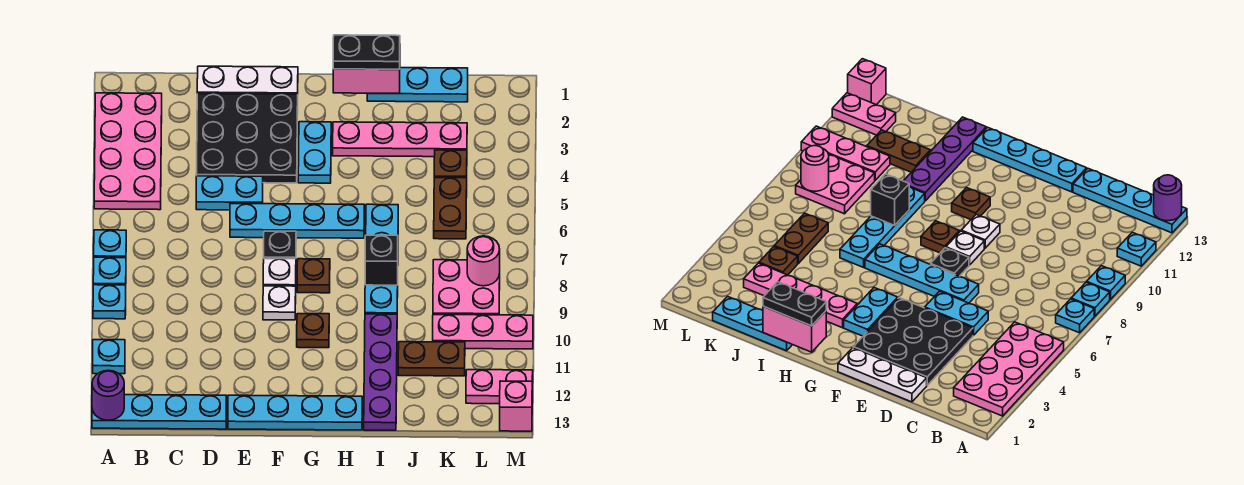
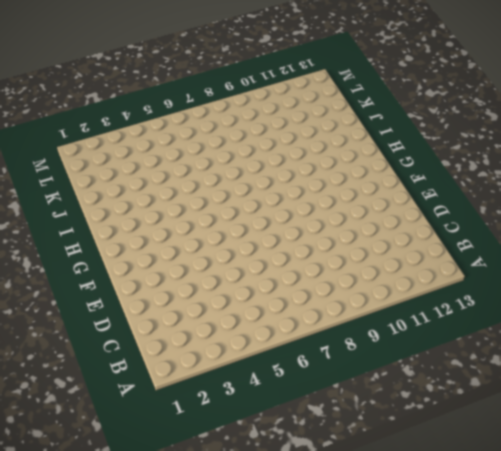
none -> pink plate A2:B5 level 1
none -> cyan plate A7 level 1
none -> cyan plate A8 level 1
none -> cyan plate A9 level 1

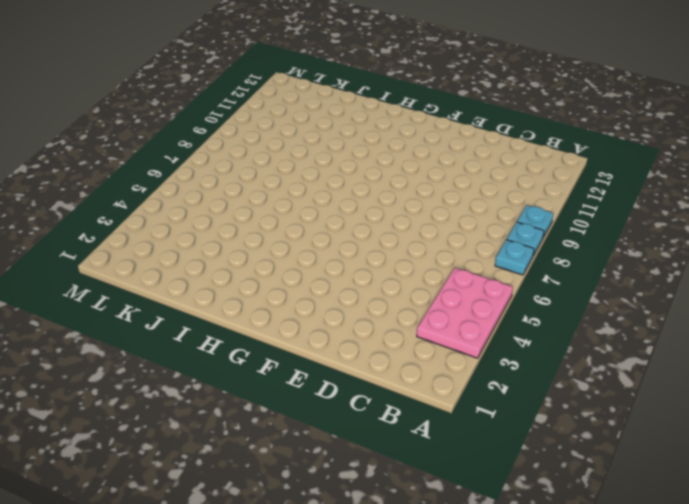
pink plate A3:B5 level 1 -> pink plate A2:B5 level 1
none -> cyan plate A11 level 1
none -> cyan plate A13:D13 level 1
none -> white plate D1:F1 level 1
none -> black plate D2:F4 level 1

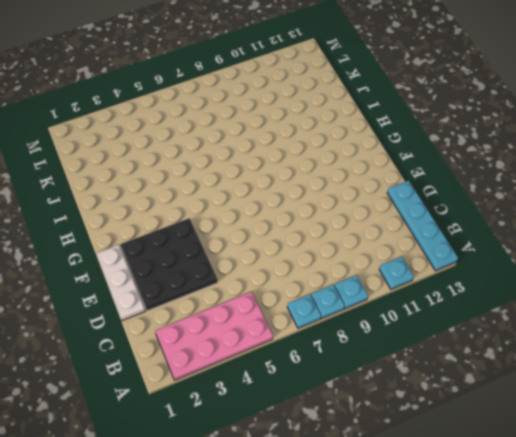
none -> cyan plate D5:E5 level 1
none -> cyan plate E6:H6 level 1
none -> cyan plate E13:H13 level 1
none -> black plate F7 level 1

